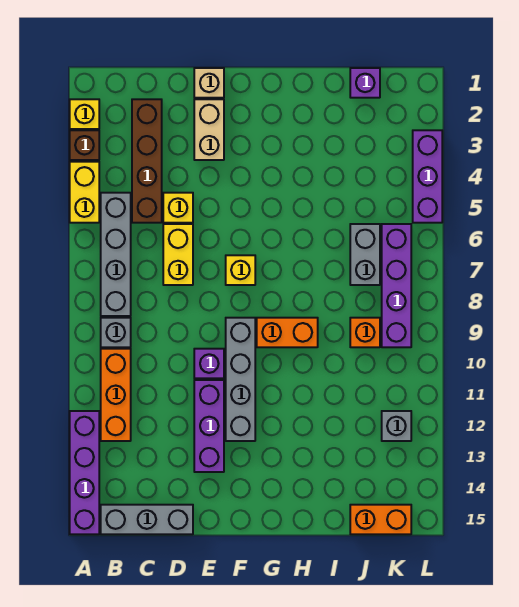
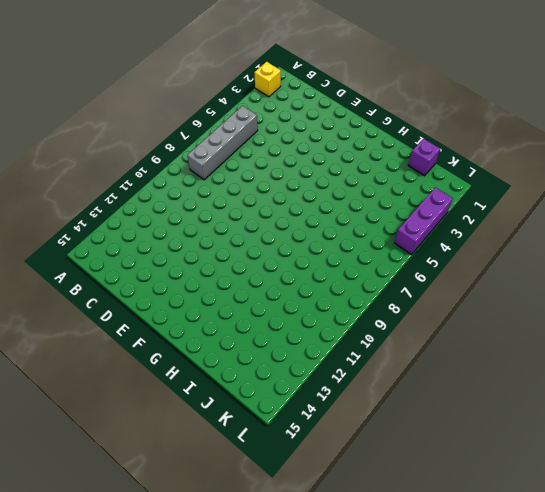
none -> brown brick A3 level 1
none -> yellow brick A4:A5 level 1
none -> purple brick A12:A15 level 1

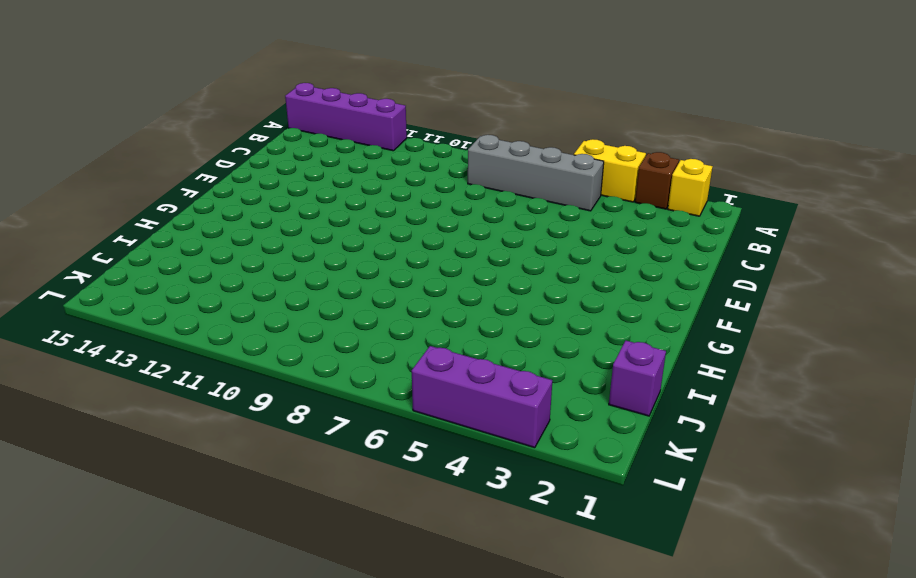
none -> grey brick B9 level 1
none -> orange brick B10:B12 level 1
none -> grey brick B15:D15 level 1

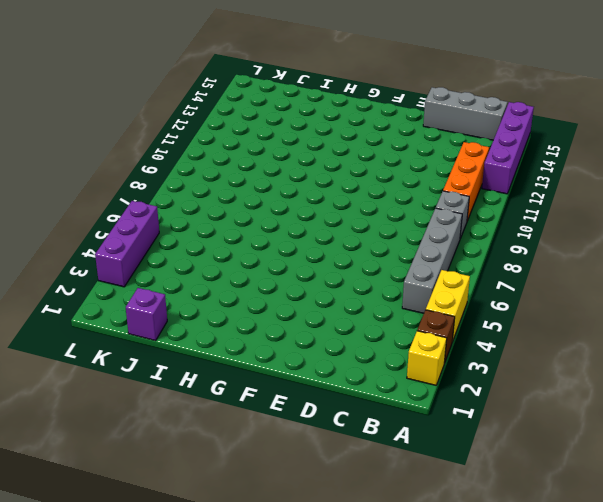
none -> brown brick C2:C5 level 1
none -> yellow brick D5 level 1
none -> yellow brick D6:D7 level 1

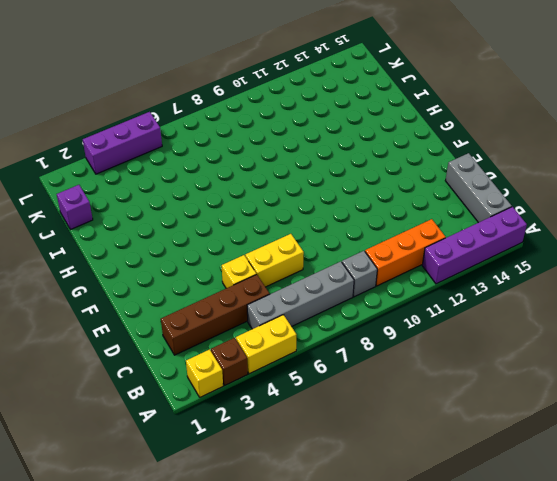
none -> tan brick E1 level 1
none -> tan brick E2:E3 level 1
none -> purple brick E10 level 1

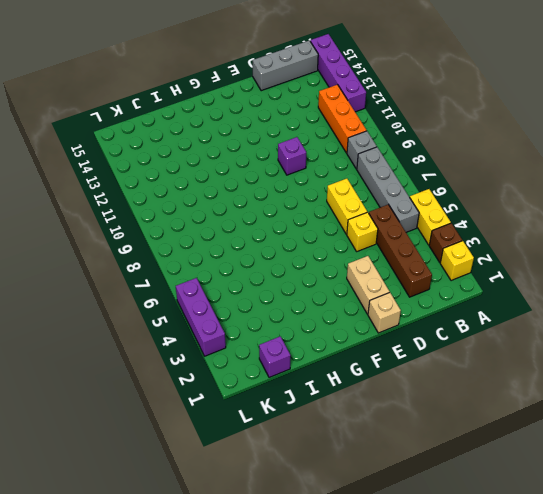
none -> purple brick E11:E13 level 1
none -> yellow brick F7 level 1
none -> grey brick F9:F12 level 1

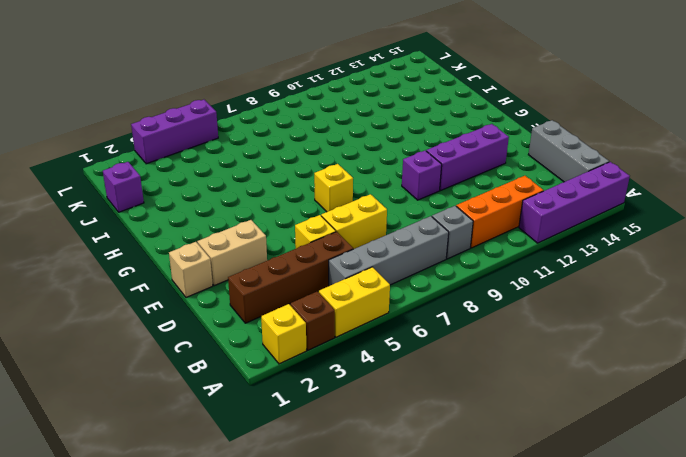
none -> grey brick F9:F12 level 1
none -> orange brick G9:H9 level 1
none -> grey brick J6:J7 level 1

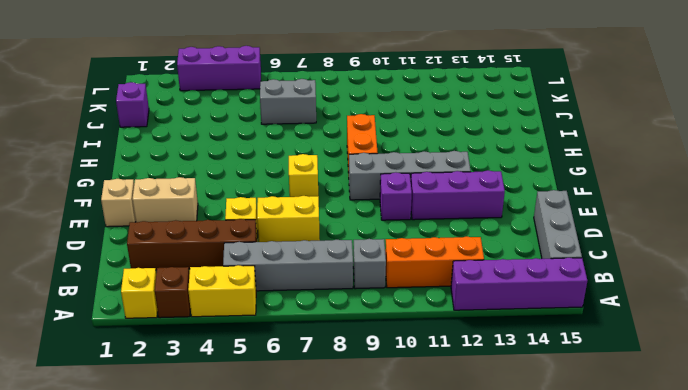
none -> orange brick J9 level 1
none -> orange brick J15:K15 level 1
none -> purple brick K6:K9 level 1

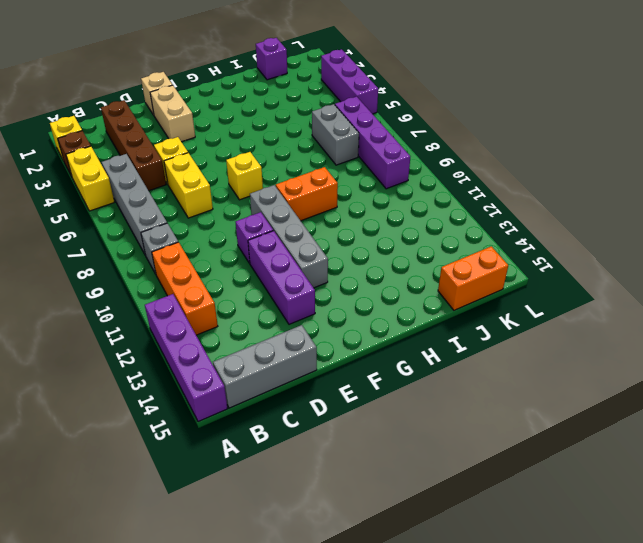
none -> orange brick J9 level 1
none -> grey brick K12 level 1

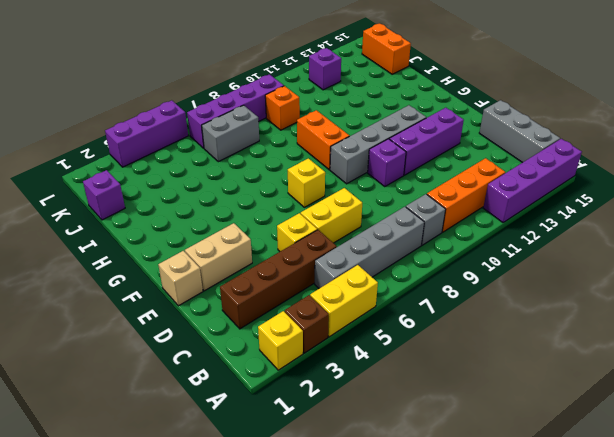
purple brick K12 level 1 -> grey brick K12 level 1

